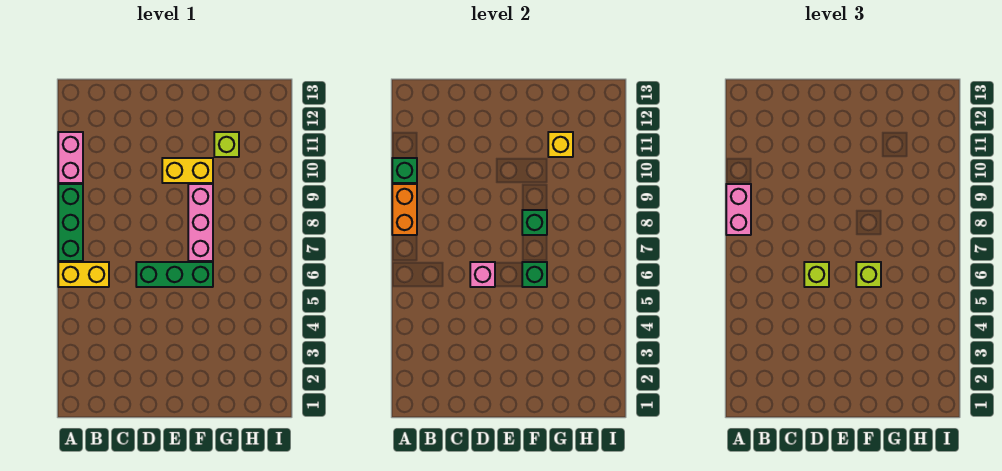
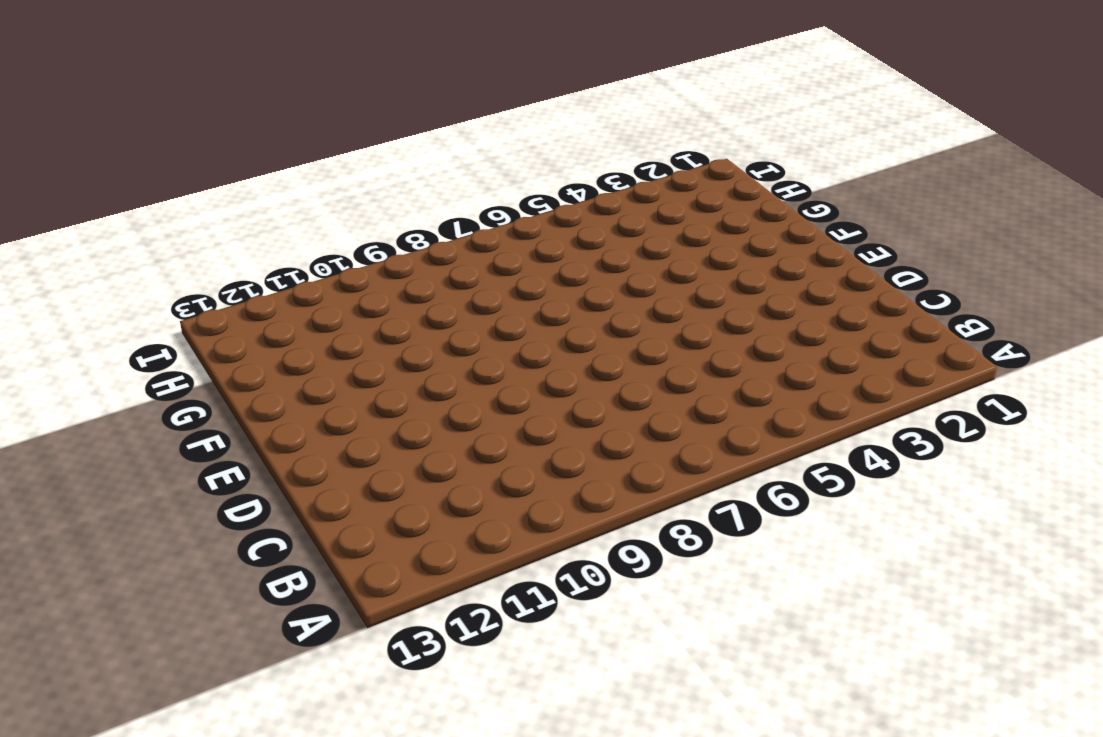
none -> yellow brick A6:B6 level 1
none -> green brick A7:A9 level 1
none -> pink brick A10:A11 level 1

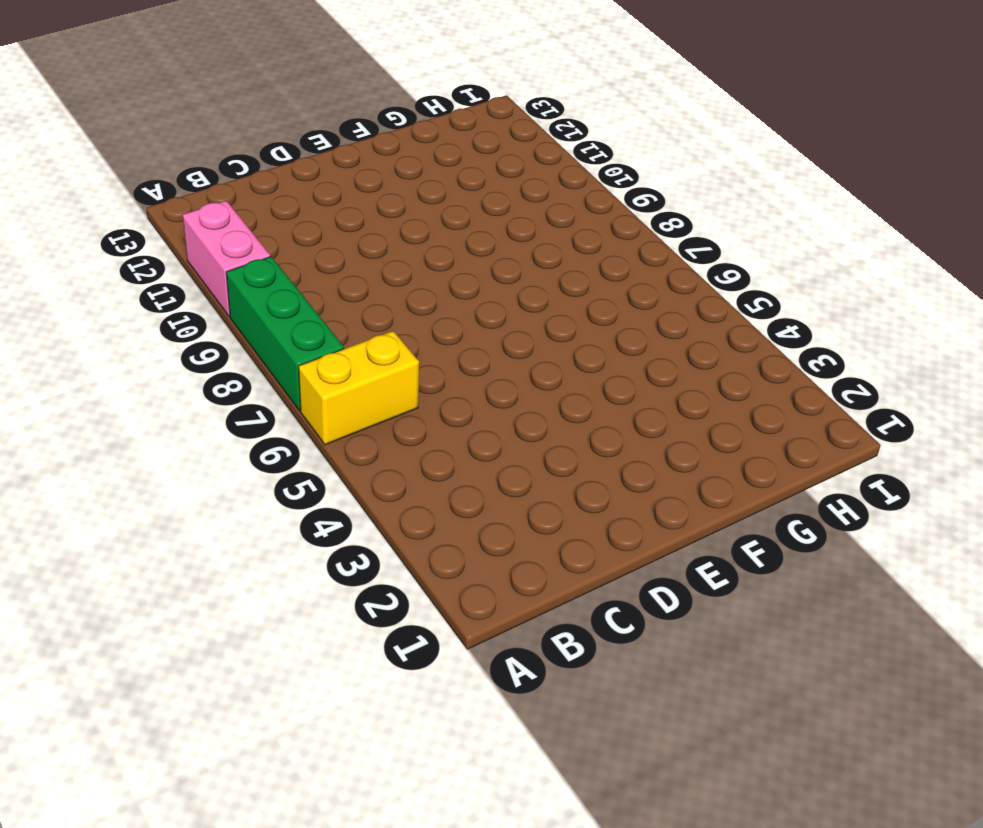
none -> green brick D6:F6 level 1
none -> yellow brick E10:F10 level 1
none -> pink brick F7:F9 level 1

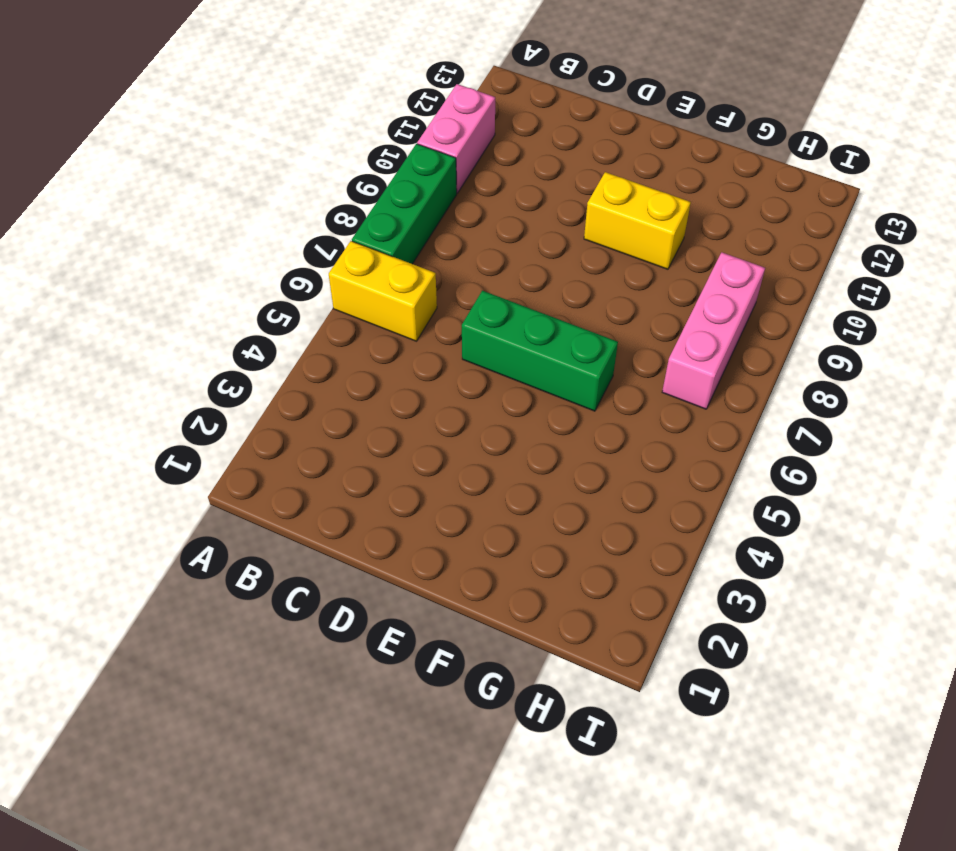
pink brick H7:H9 level 1 -> pink brick F7:F9 level 1
none -> lime brick G11 level 1
none -> orange brick A8:A9 level 2
none -> green brick A10 level 2

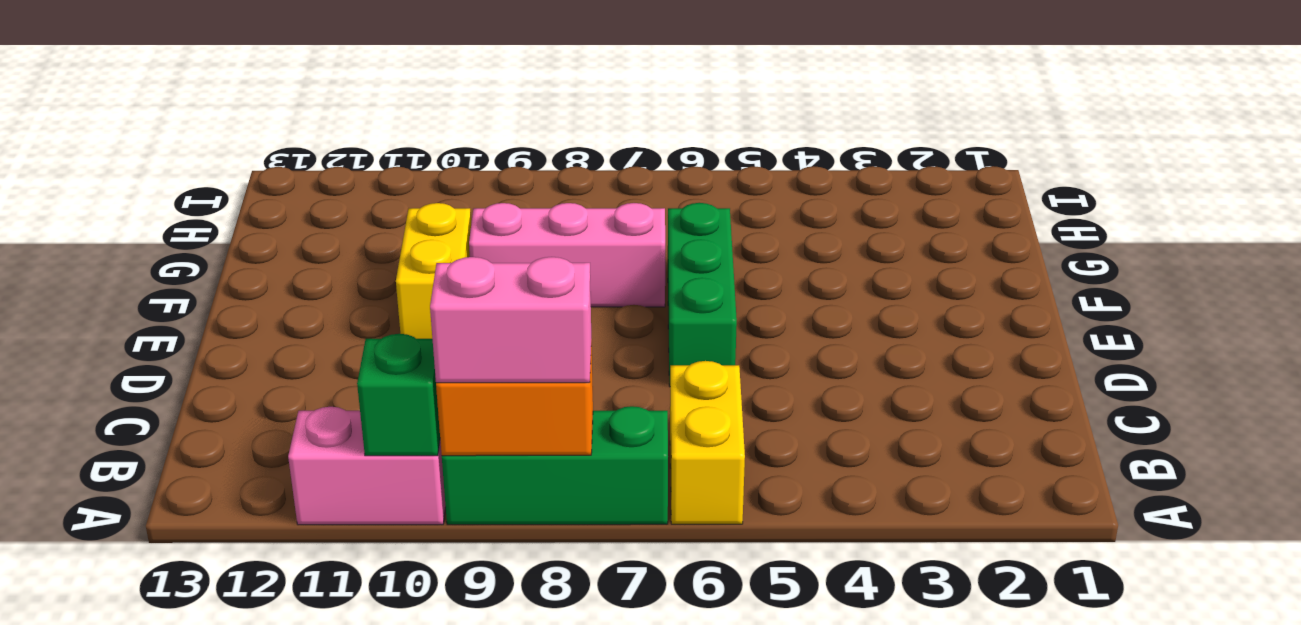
none -> lime brick G11 level 1
none -> pink brick D6 level 2
none -> green brick F6 level 2

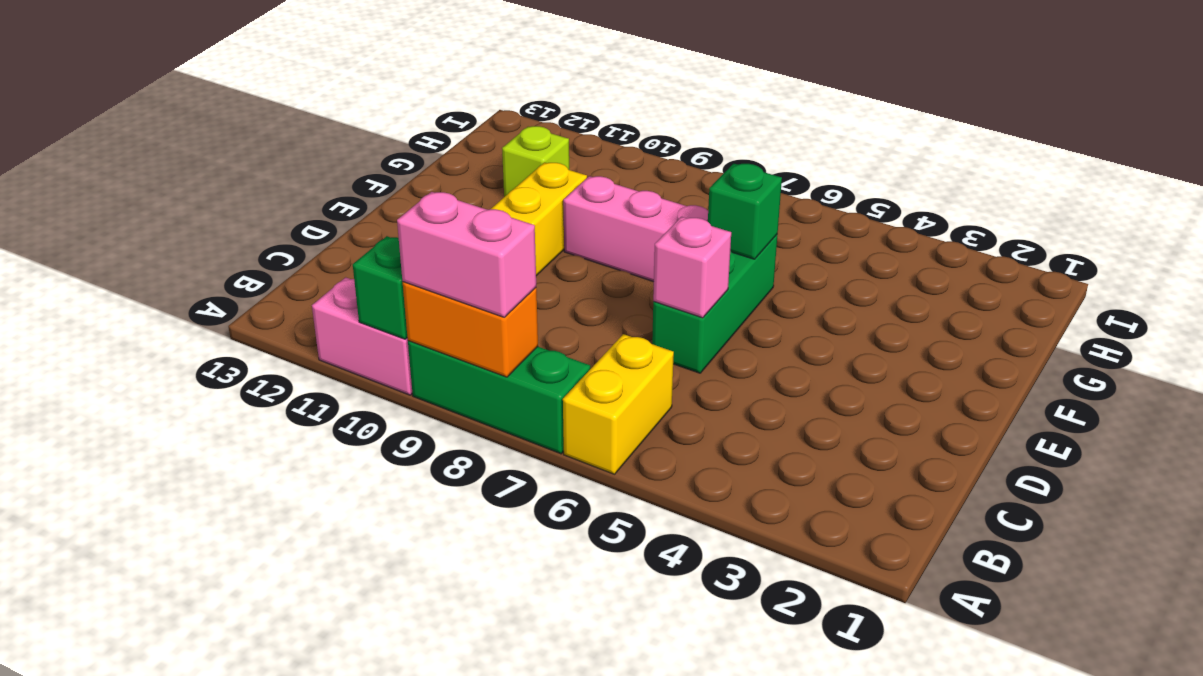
none -> green brick F8 level 2
none -> yellow brick G11 level 2
none -> lime brick D6 level 3

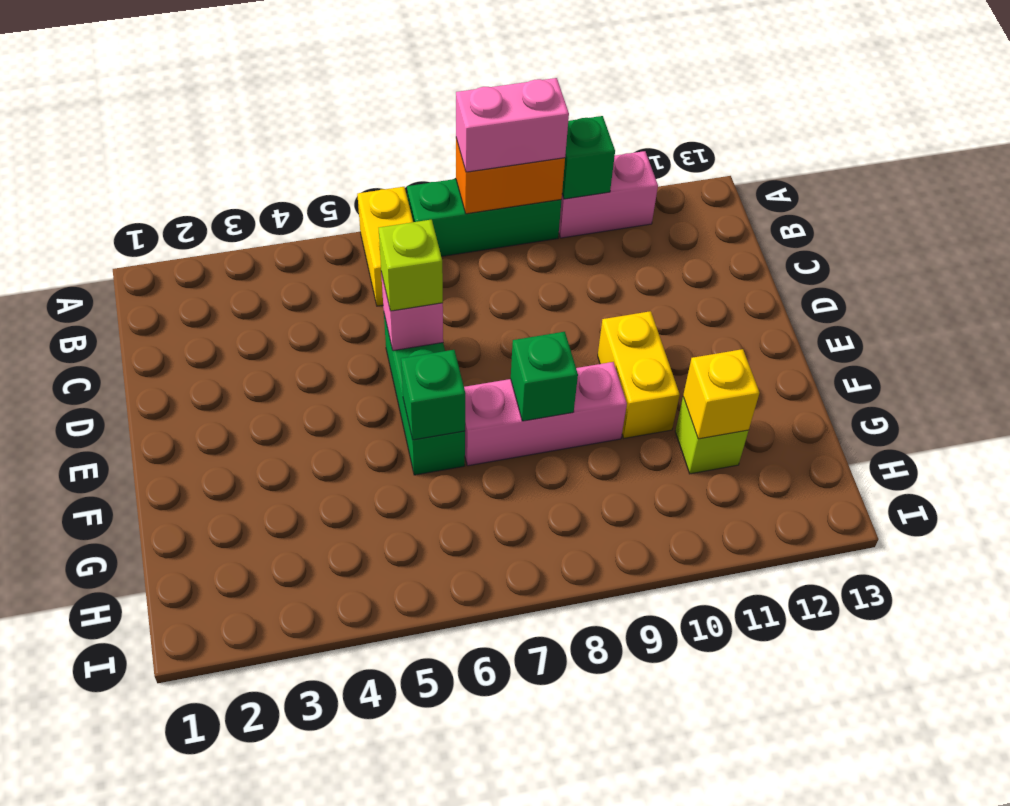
none -> lime brick F6 level 3

